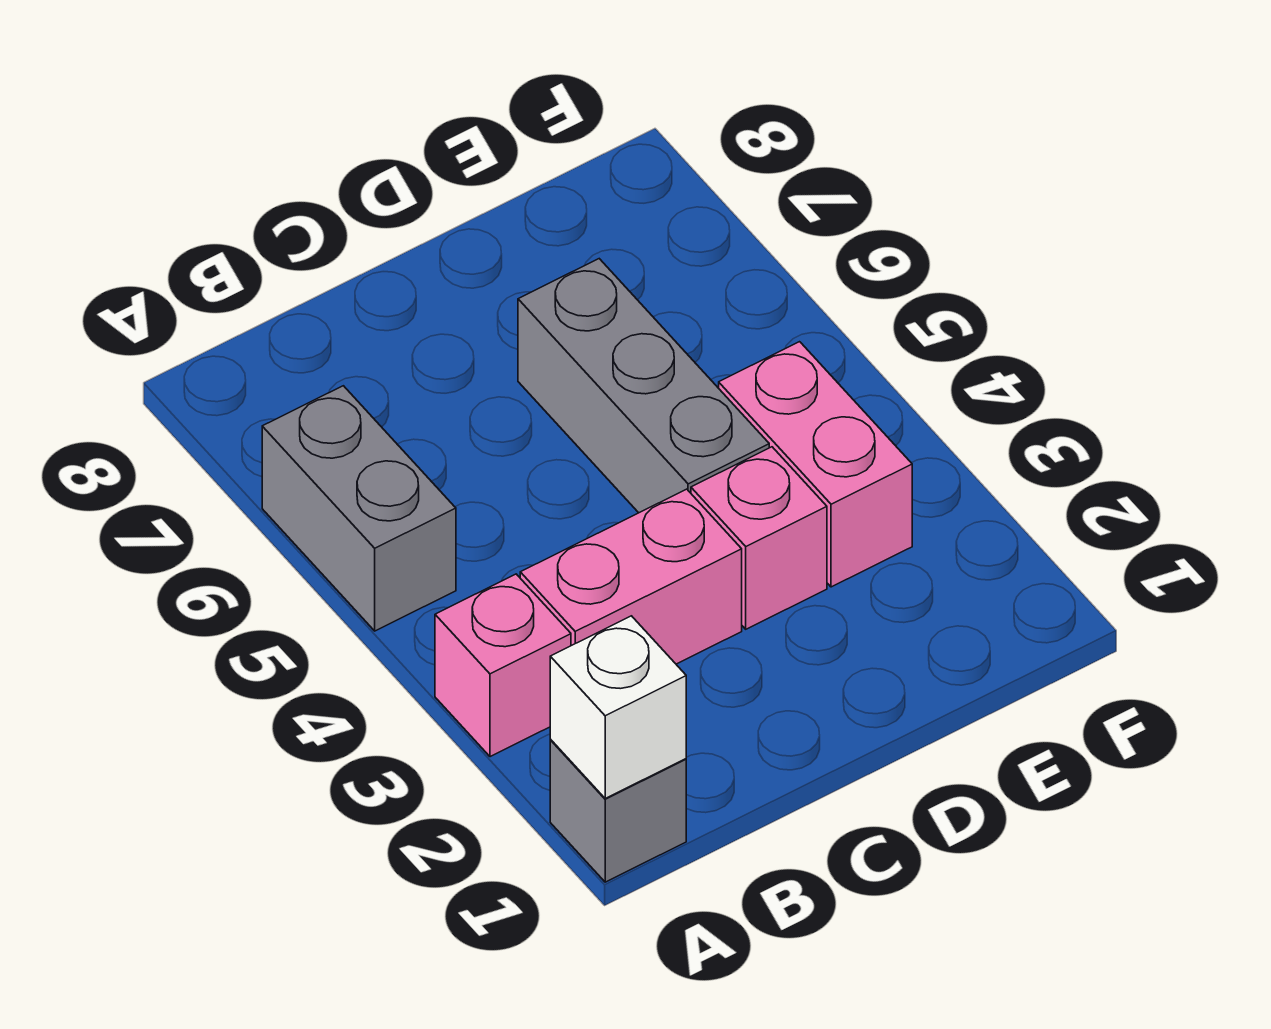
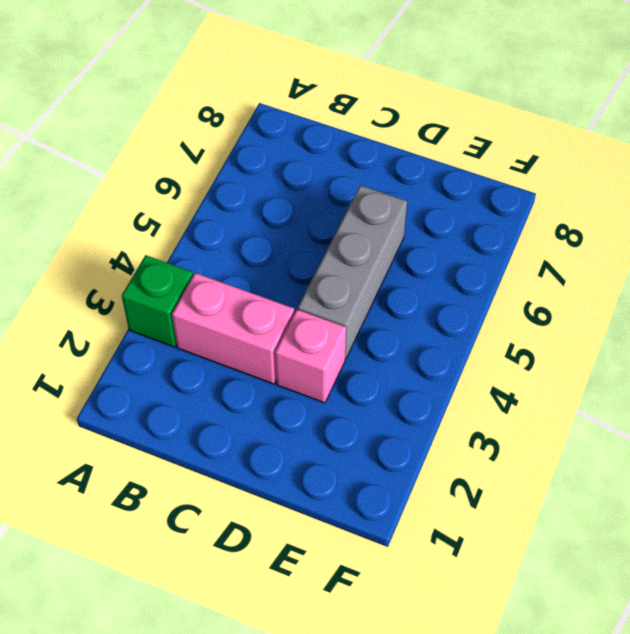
green brick A3 level 1 -> pink brick A3 level 1
none -> grey brick A1 level 1
none -> grey brick A5:A6 level 1

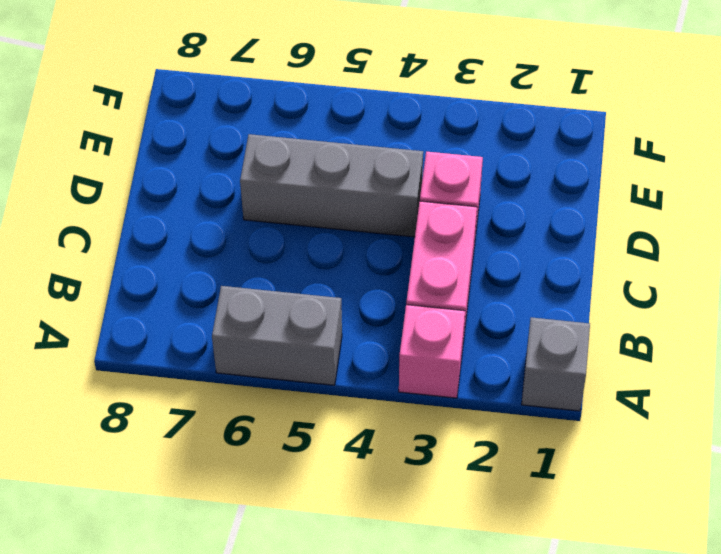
none -> pink brick E3:E4 level 1
none -> white brick A1 level 2

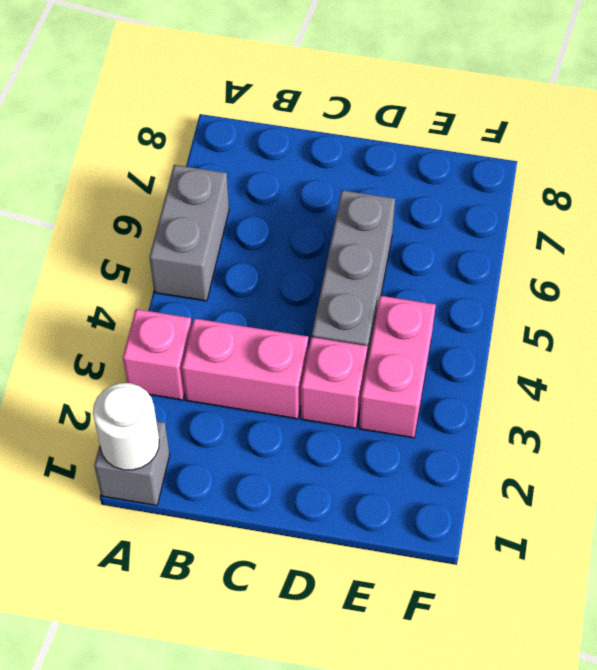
white round brick A1 level 2 -> white brick A1 level 2

